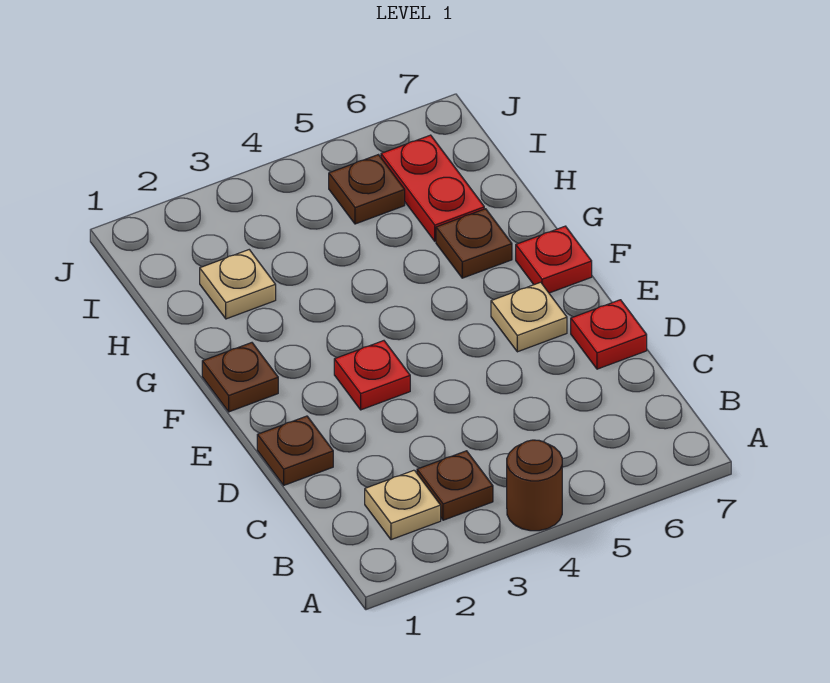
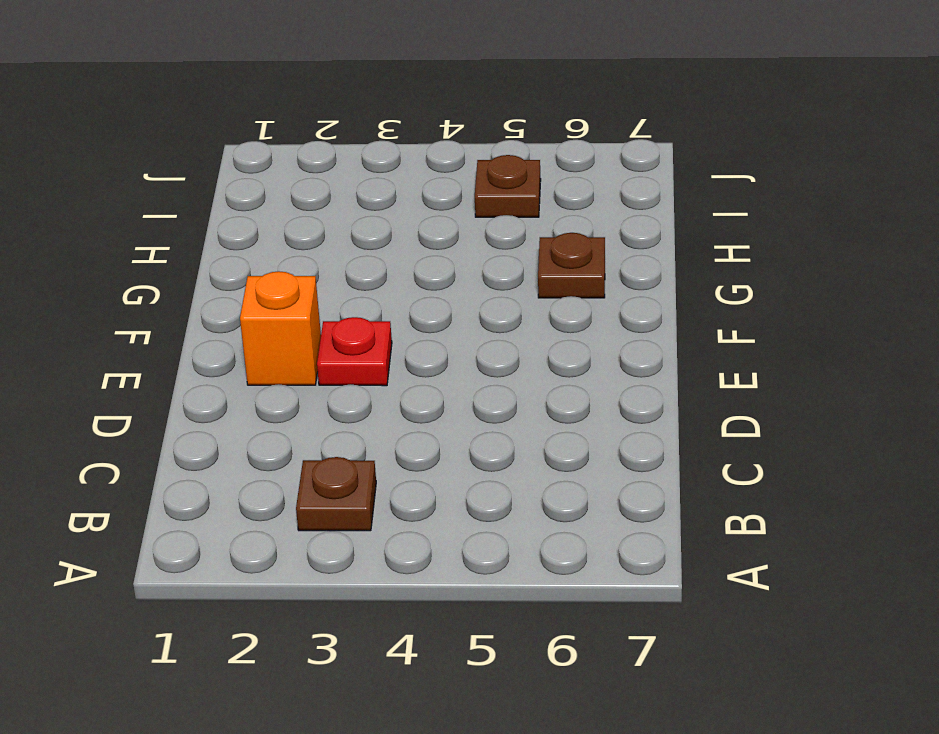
orange brick E2 level 1 -> none
none -> brown round brick A4 level 1
none -> tan plate B2 level 1
none -> brown plate D1 level 1

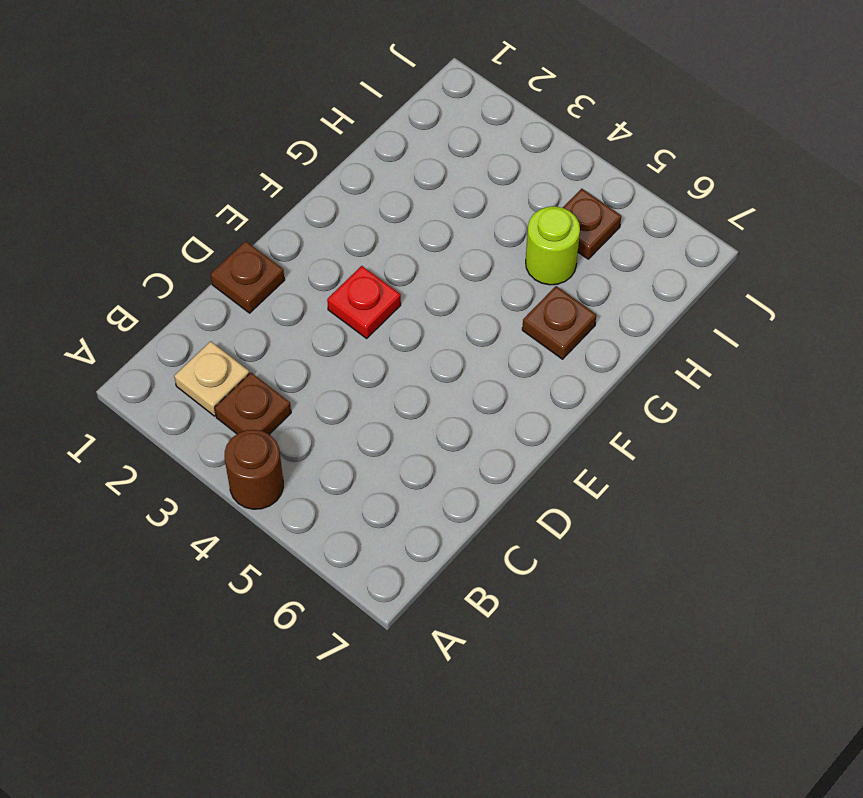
lime round brick H5 level 1 -> none
none -> red plate D7 level 1
none -> tan plate E6 level 1
none -> brown plate F1 level 1

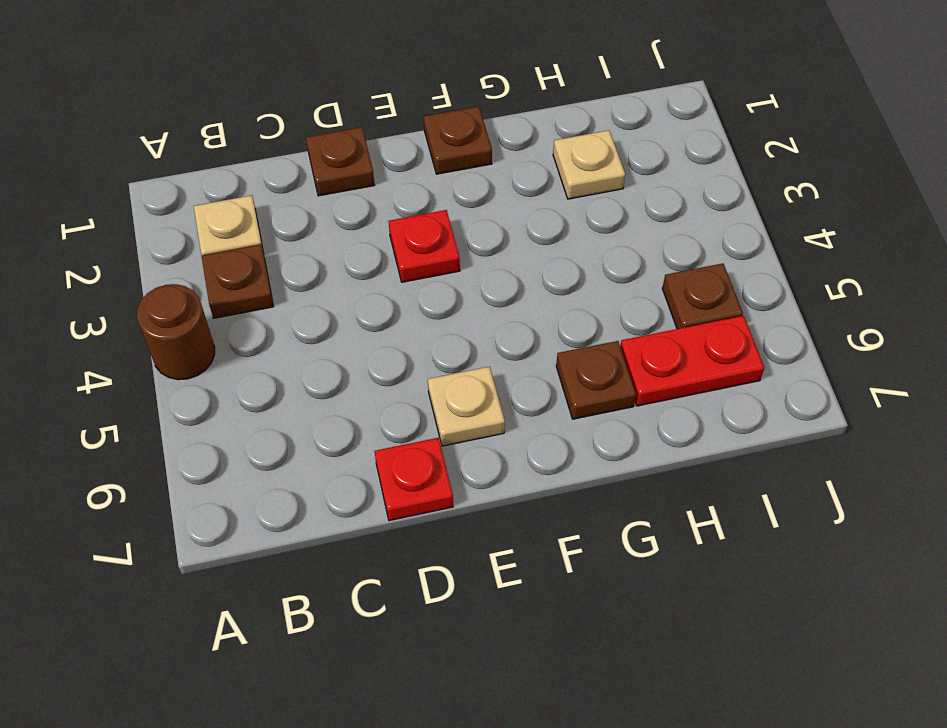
none -> red plate F7 level 1

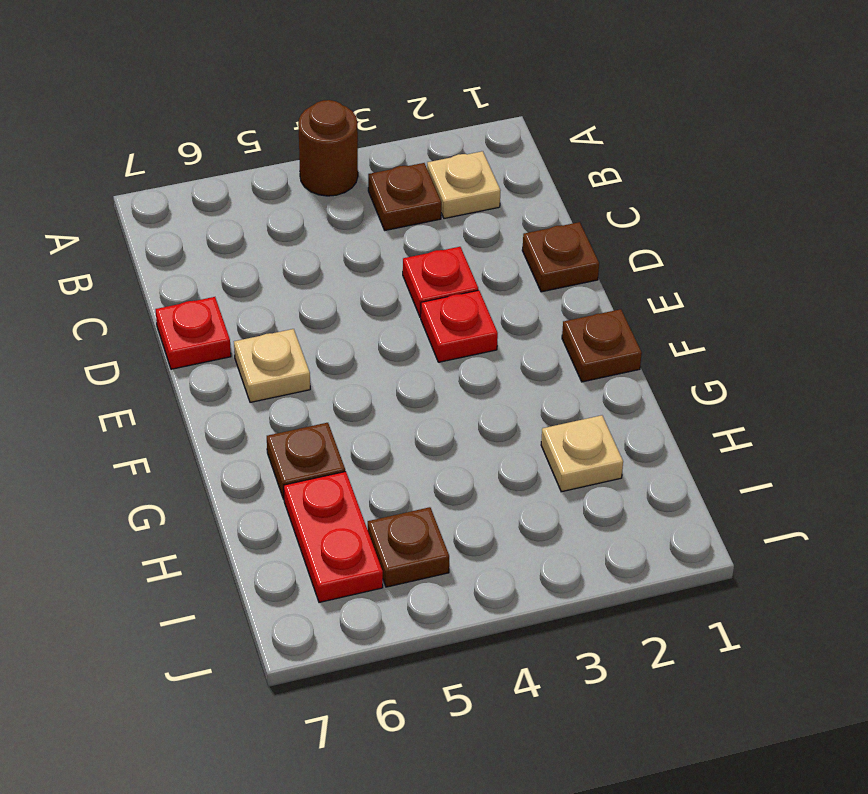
red plate D3 level 1 -> red plate F7 level 1

